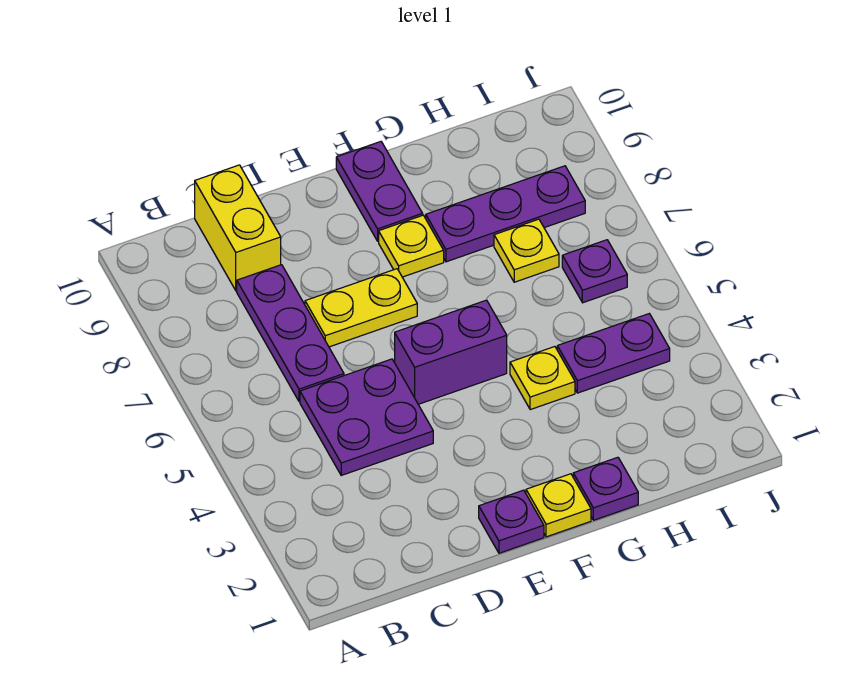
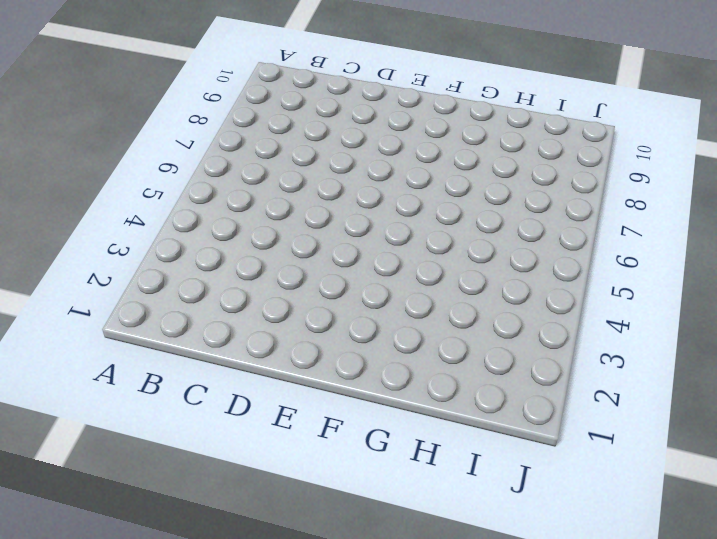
none -> purple plate C4:D5 level 1
none -> purple plate C6:C8 level 1
none -> yellow brick C9:C10 level 1

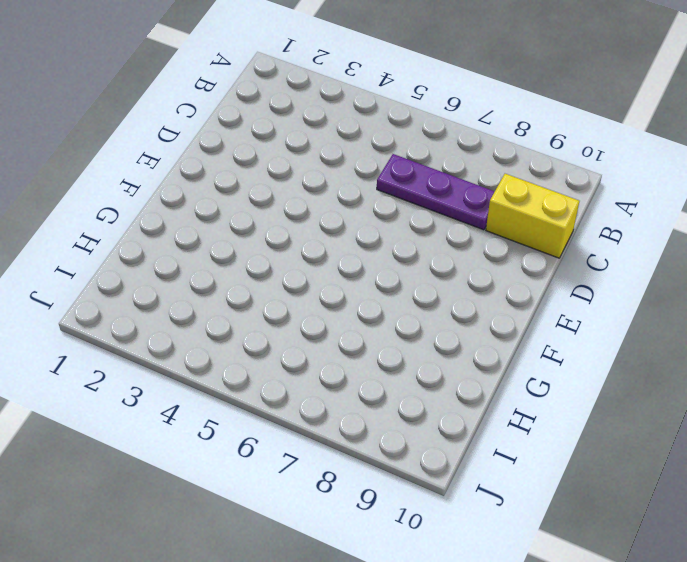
none -> purple plate C4:D5 level 1
none -> yellow plate D7:E7 level 1
none -> purple plate E1 level 1

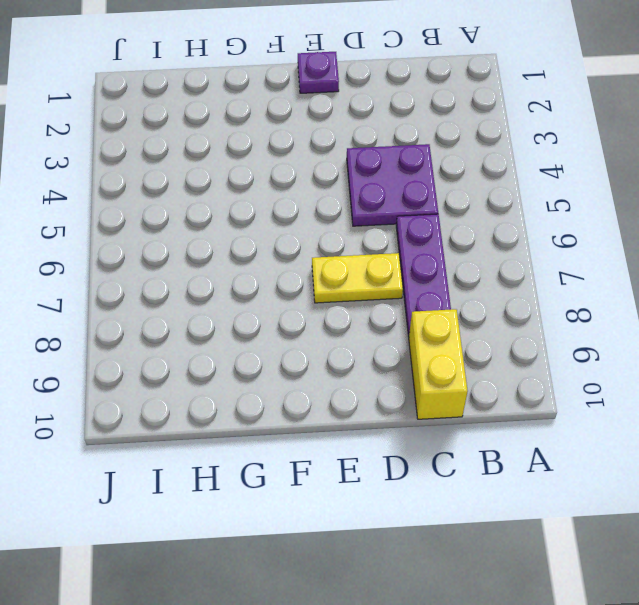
none -> purple brick E5:F5 level 1
none -> yellow plate F1 level 1
none -> yellow plate F8 level 1

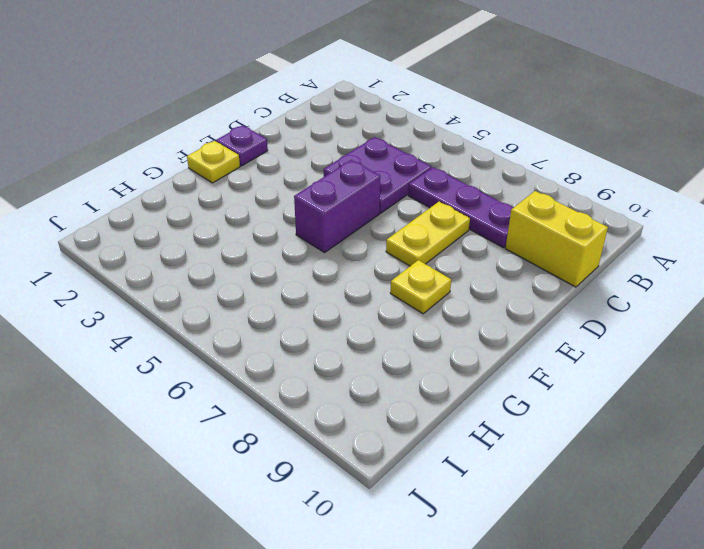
none -> purple plate F9:F10 level 1
none -> purple plate G1 level 1
none -> yellow plate G4 level 1

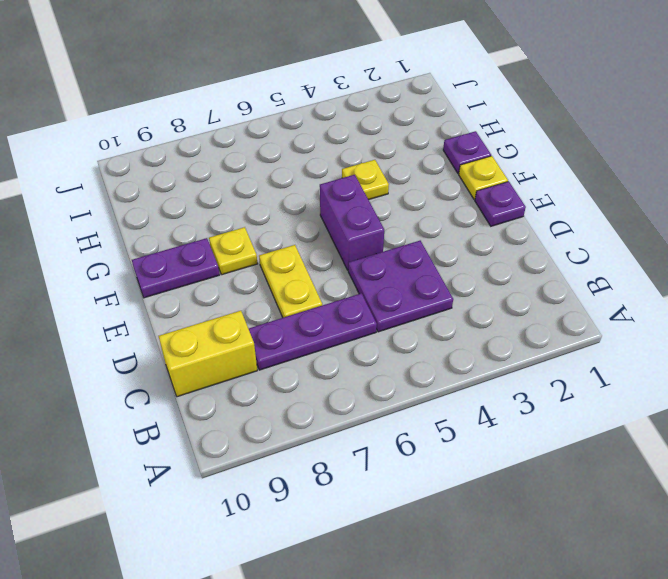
none -> purple plate G8:I8 level 1
none -> purple plate H4:I4 level 1
none -> yellow plate H7 level 1

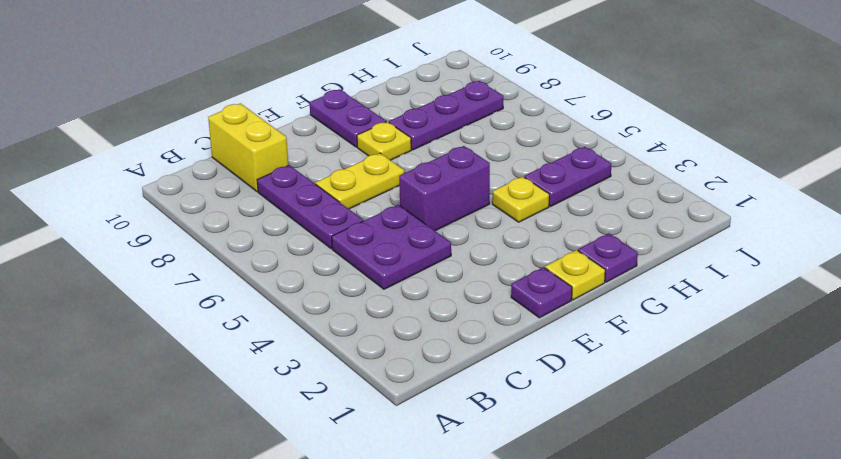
none -> yellow plate H7 level 1
none -> purple plate I6 level 1

